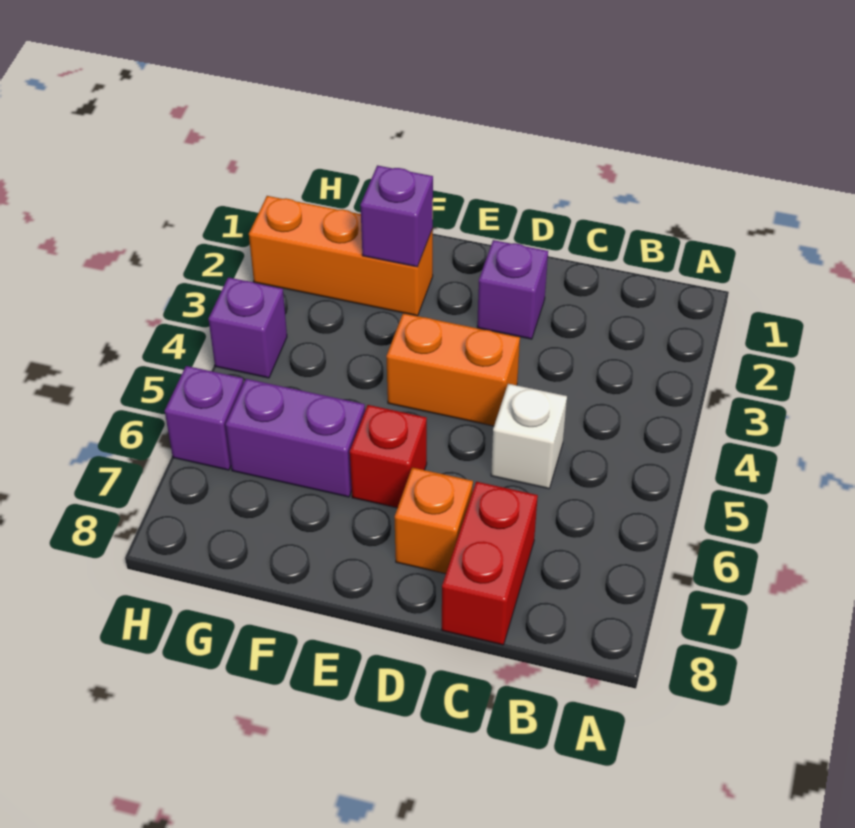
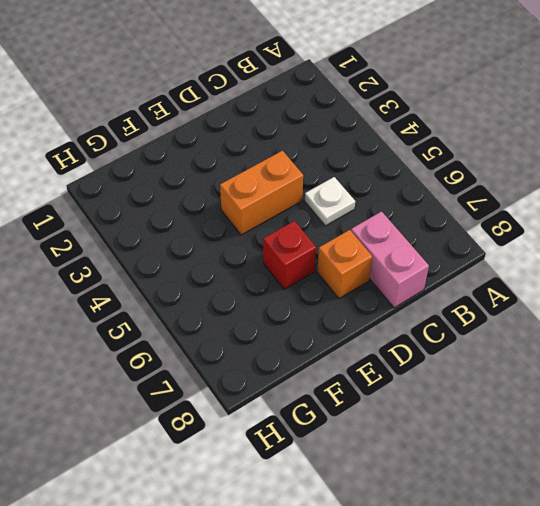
white plate C5 level 1 -> white brick C5 level 1
pink brick C7:C8 level 1 -> red brick C7:C8 level 1
none -> purple brick D2 level 1
none -> orange brick F2:H2 level 1

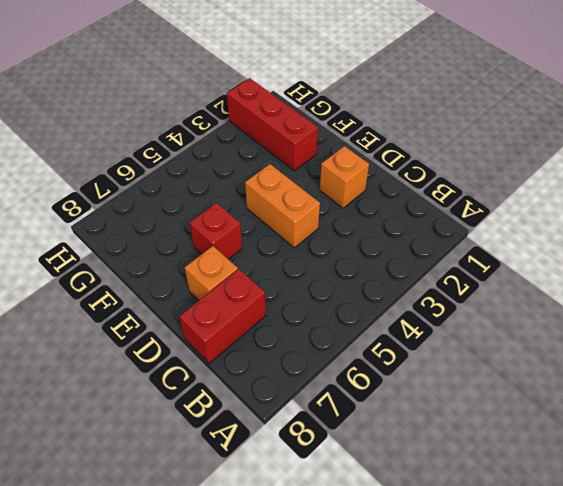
orange brick D2 level 1 -> purple brick D2 level 1
red brick F2:H2 level 1 -> orange brick F2:H2 level 1
none -> white brick C5 level 1
none -> purple brick F6:G6 level 1

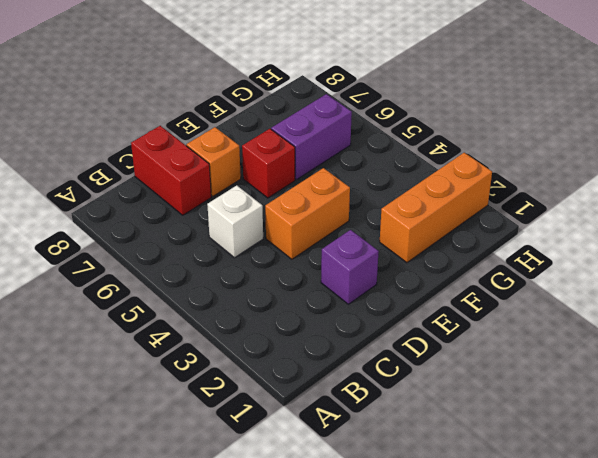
none -> purple brick H4 level 1
none -> purple brick H6 level 1

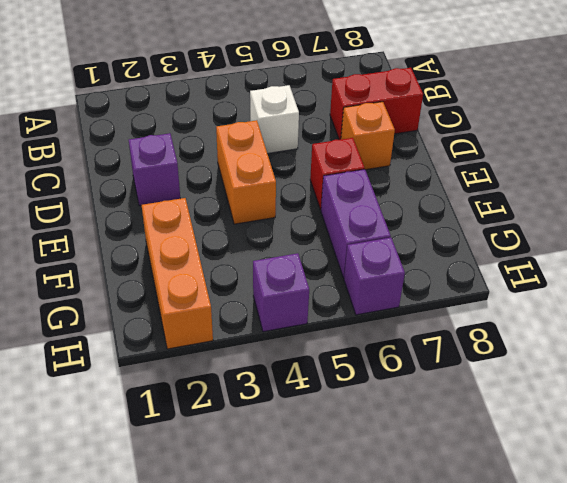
none -> purple brick F2 level 2

